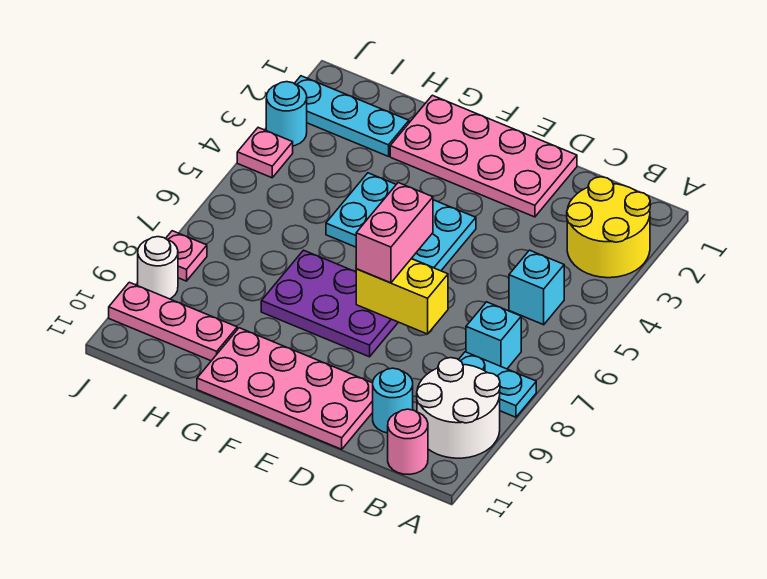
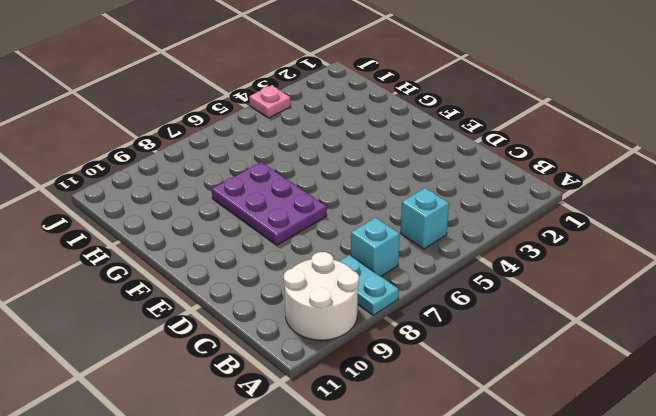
none -> yellow round brick A2:B3 level 1
none -> pink round brick B11 level 1
none -> cyan round brick C10 level 1

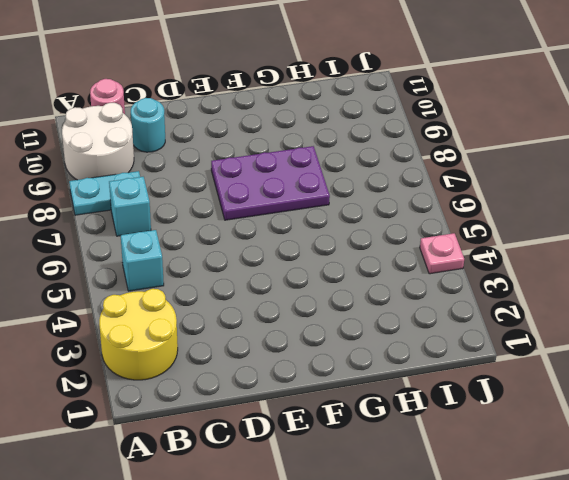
none -> pink plate D1:G2 level 1
none -> pink plate D10:G11 level 1
none -> cyan plate E4:G5 level 1

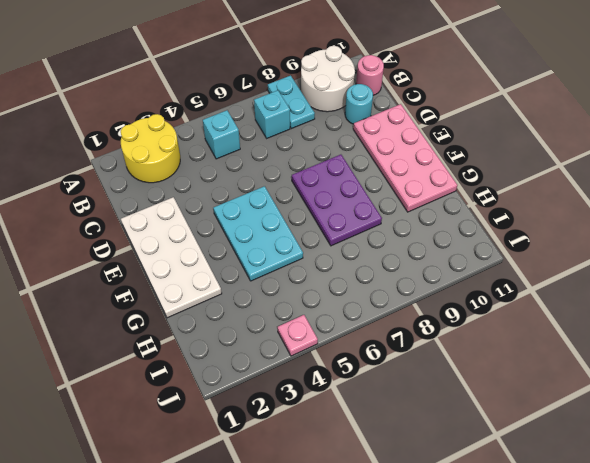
white plate D1:G2 level 1 -> pink plate D1:G2 level 1
none -> cyan plate H2:J2 level 1
none -> pink plate H10:J10 level 1
none -> cyan round brick J3 level 1

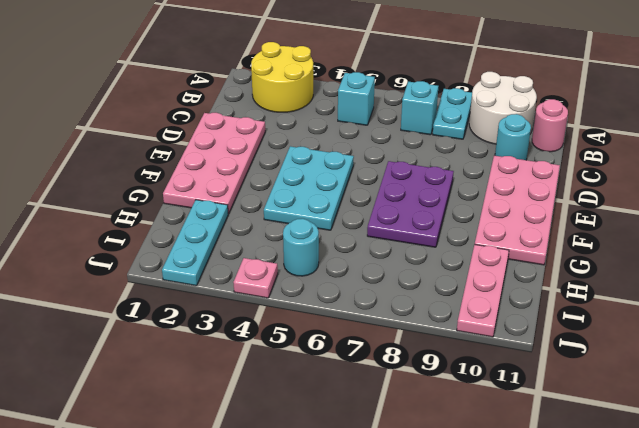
cyan round brick I5 level 1 -> cyan round brick J3 level 1
none -> pink plate J8 level 1
none -> white round brick J9 level 1
none -> yellow brick D7:E7 level 2

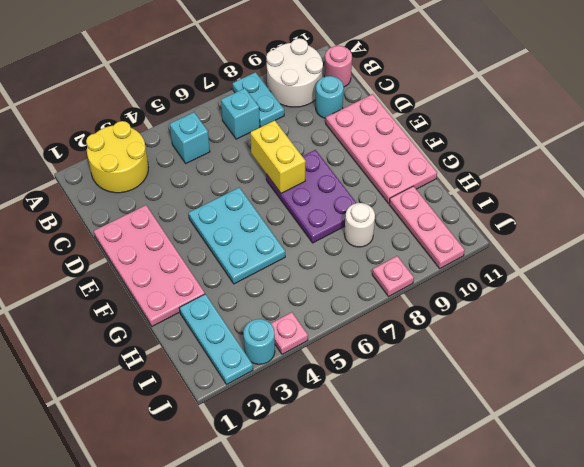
white round brick H8 level 1 -> white round brick J9 level 1
none -> pink brick E6:E7 level 3

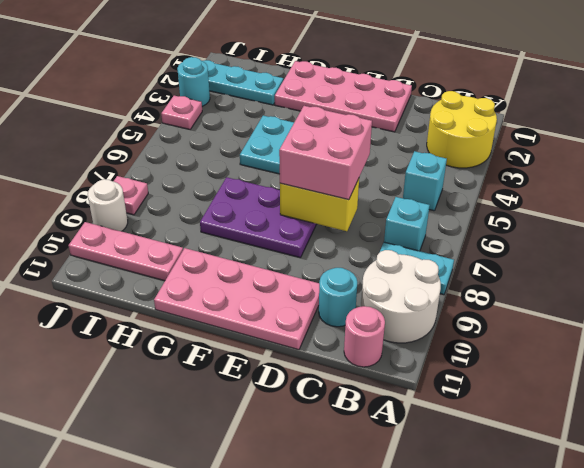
pink brick D6:E7 level 3 -> pink brick E6:E7 level 3

